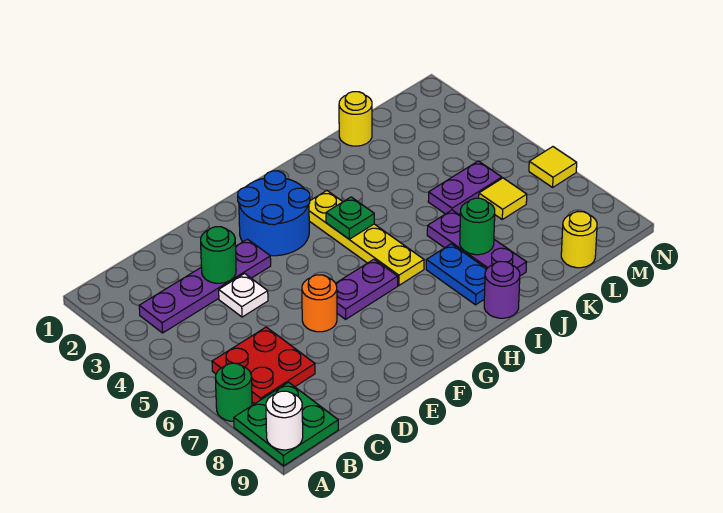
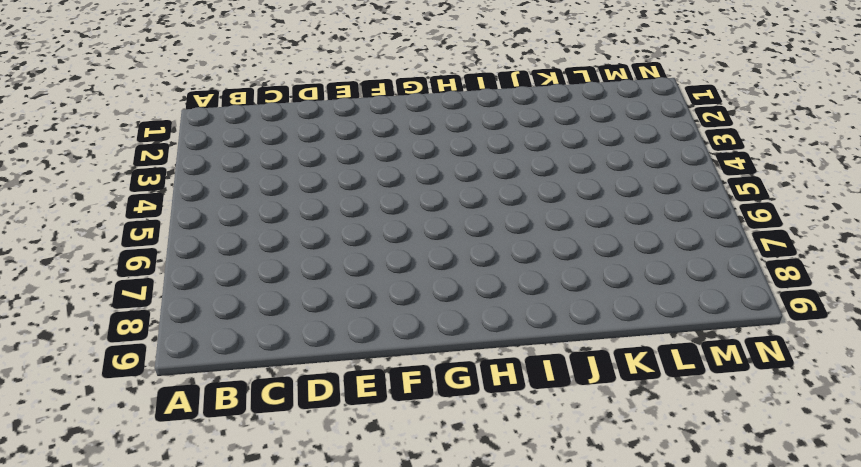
none -> green round brick A7 level 1
none -> green plate A8:B9 level 1
none -> purple plate B3:E3 level 1

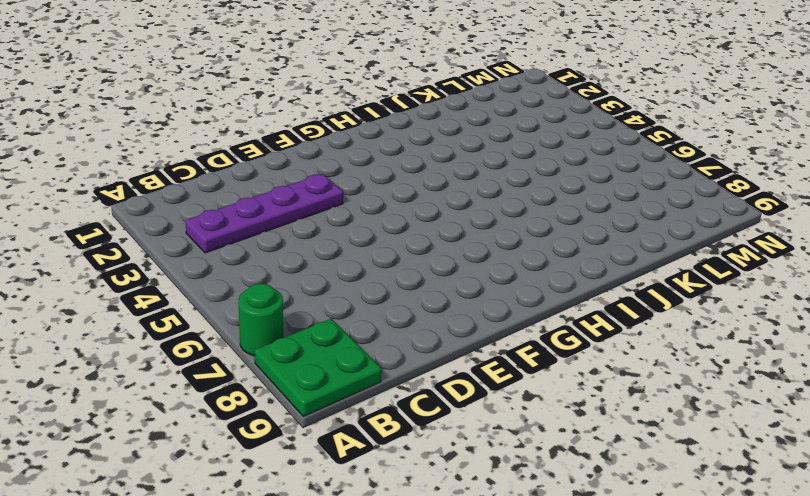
none -> red plate B6:C7 level 1
none -> white plate D4 level 1
none -> orange round brick E6 level 1

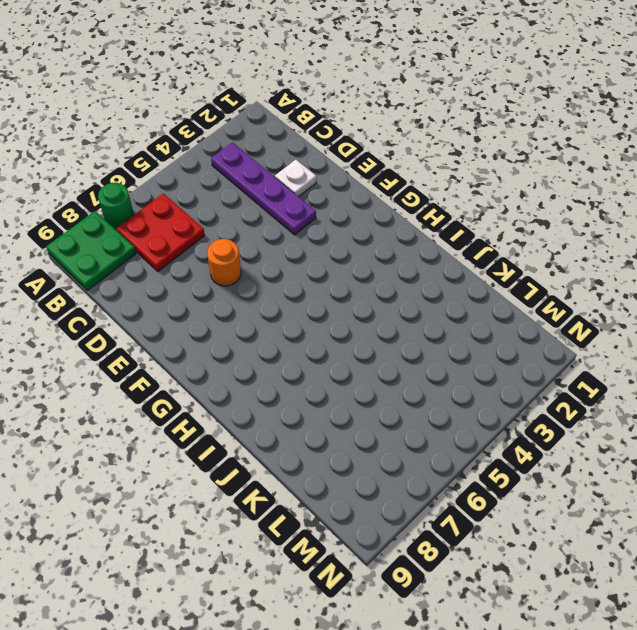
white plate D2 level 1 -> white plate D4 level 1
none -> blue round brick F2:G3 level 1
none -> purple plate F6:G6 level 1
none -> yellow plate H3:H6 level 1

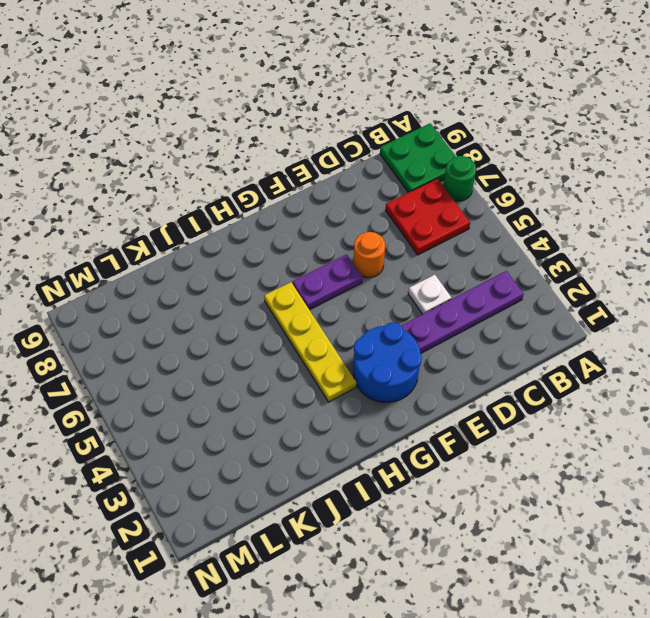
none -> blue plate I7:I8 level 1
none -> purple round brick I9 level 1
none -> purple plate J6:J8 level 1

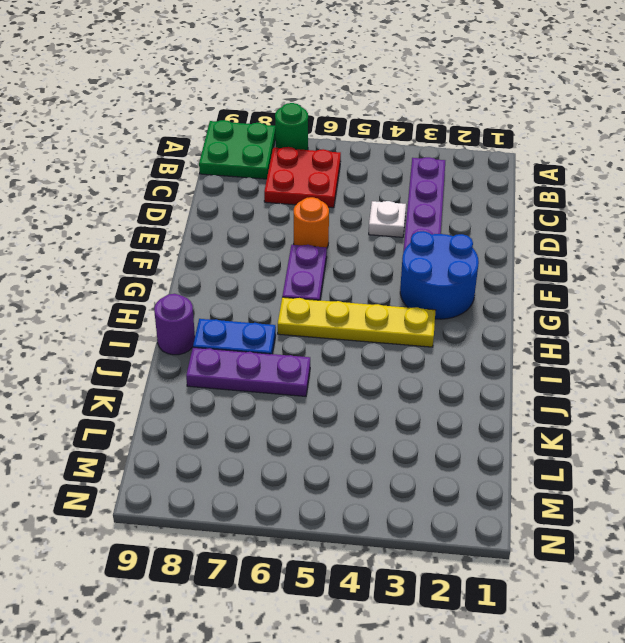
none -> yellow round brick K1 level 1
none -> purple plate K5:L5 level 1
none -> yellow tile L6 level 1

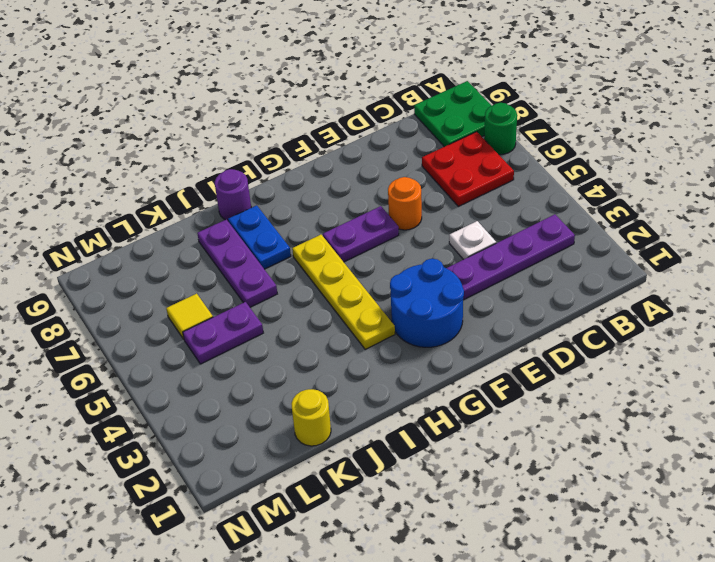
none -> yellow round brick L9 level 1
none -> yellow tile N6 level 1
none -> white round brick A9 level 2

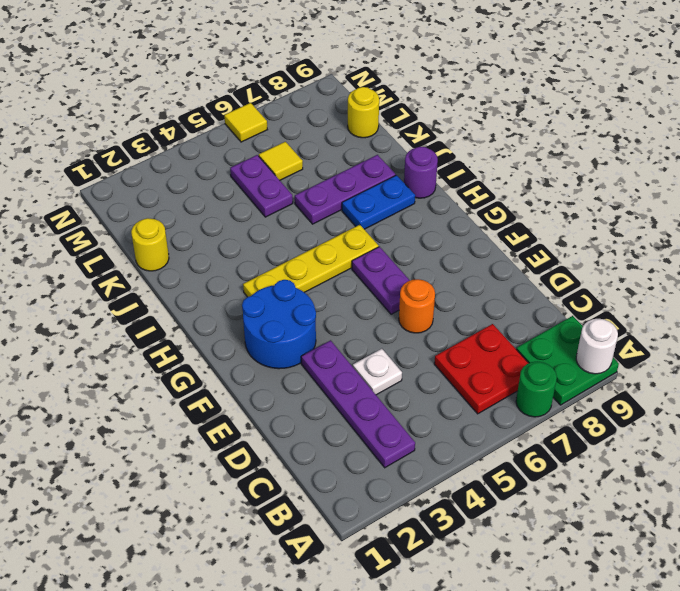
none -> green round brick D3 level 2
none -> green plate H4 level 2
none -> green round brick J7 level 2

